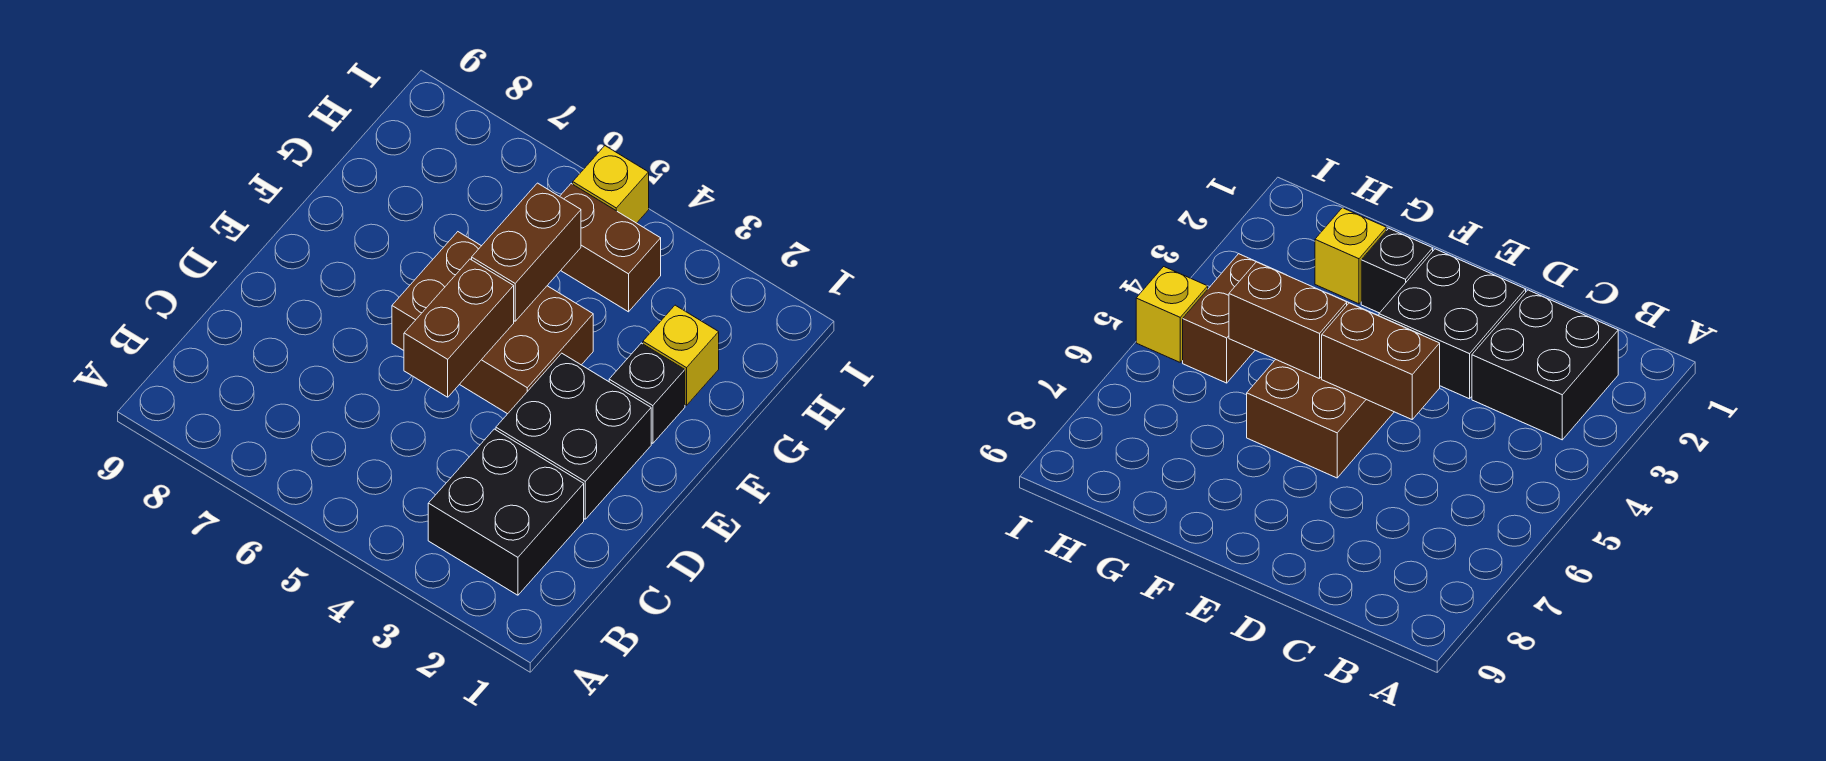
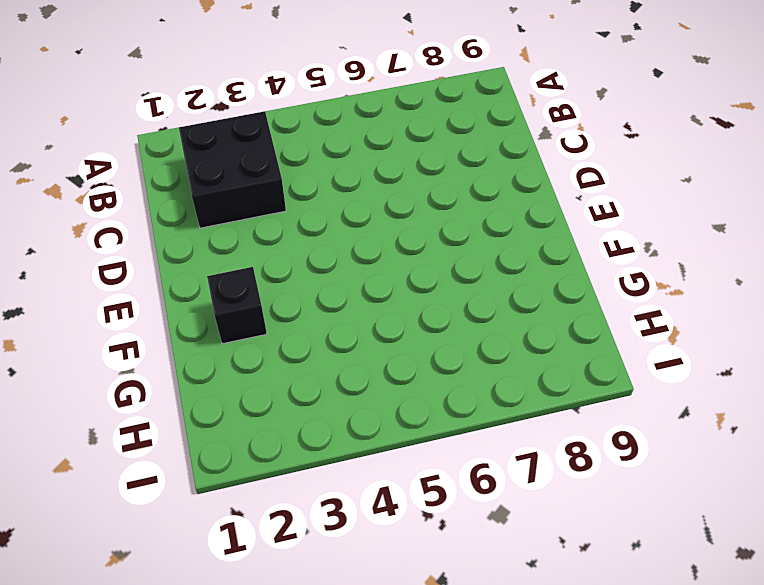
none -> black brick D2:E3 level 1
none -> brown brick E4:F6 level 1

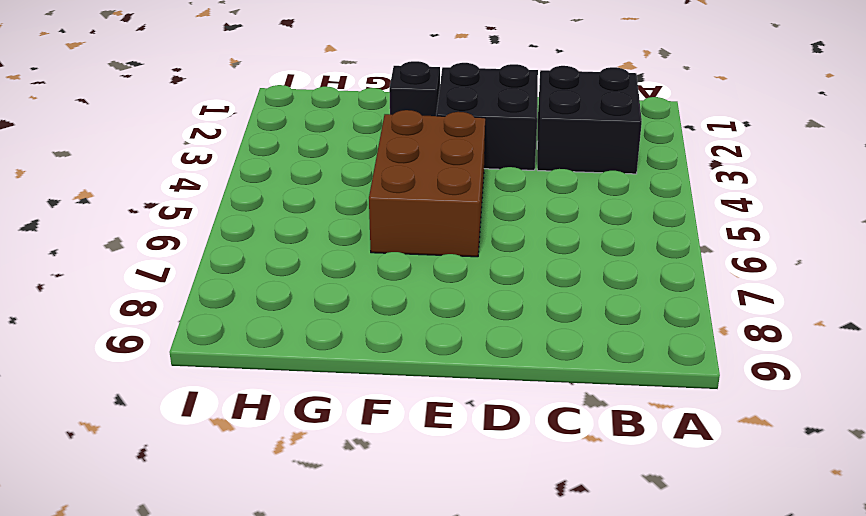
none -> yellow brick G2 level 1
none -> brown brick H4:H5 level 1

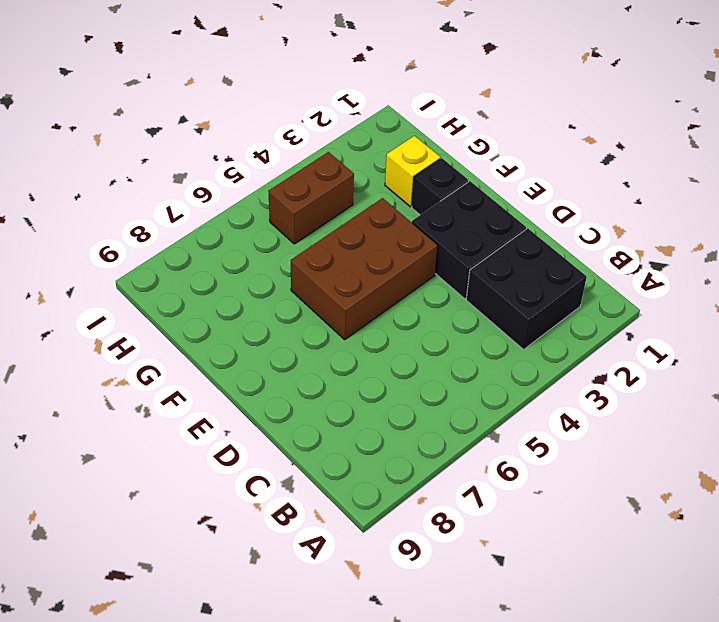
none -> yellow brick I5 level 1
none -> brown brick D5:E5 level 2

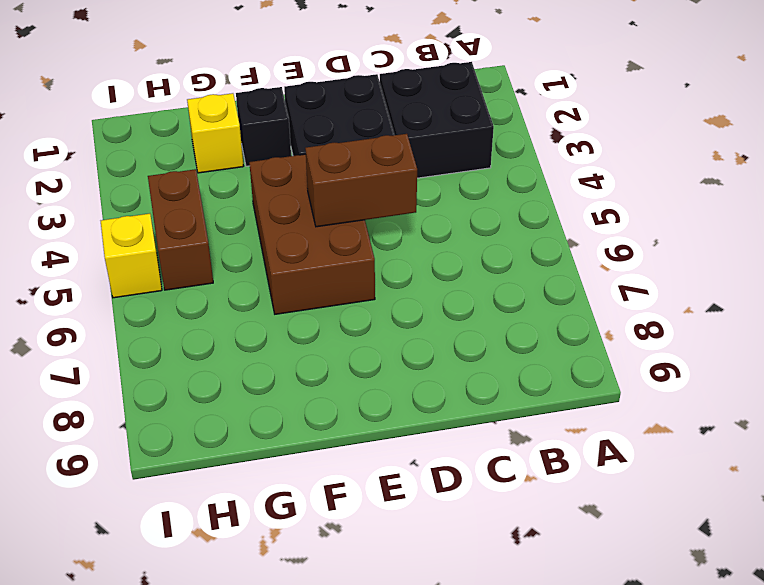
none -> brown brick F5:G5 level 2

